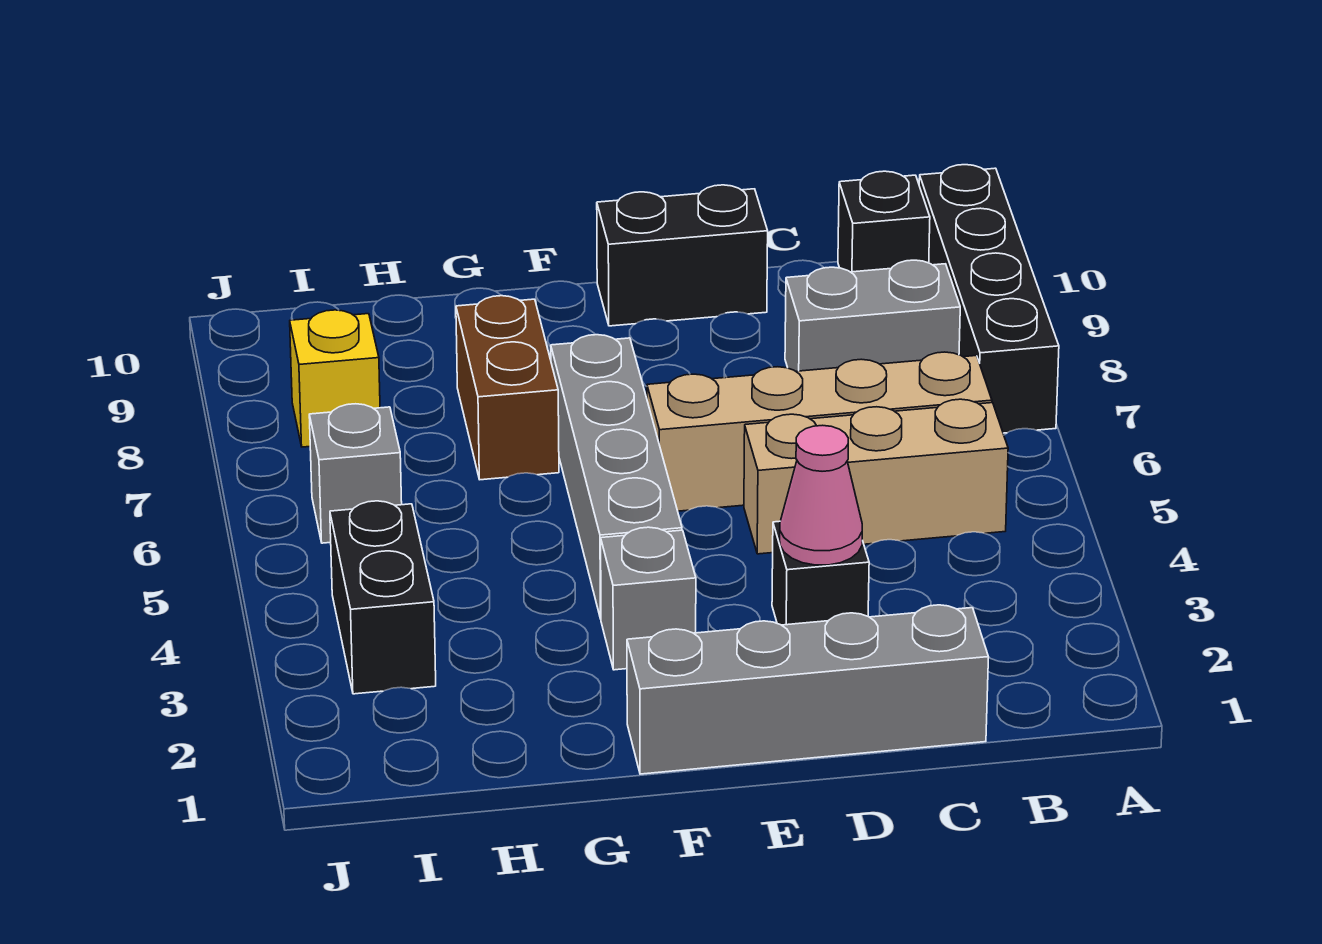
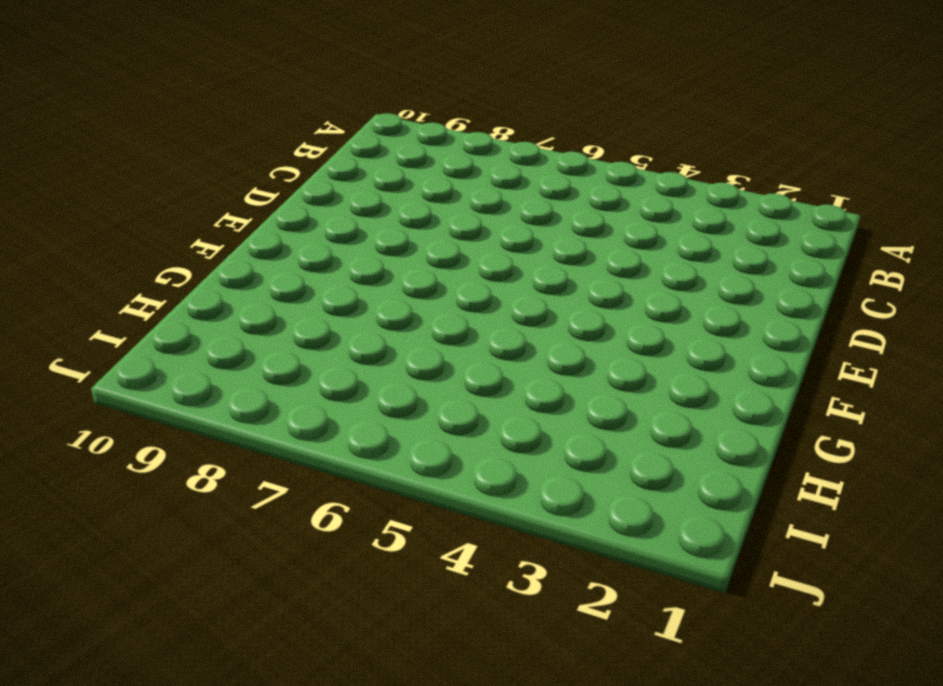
none -> black brick A7:A10 level 1
none -> tan brick B5:D5 level 1
none -> tan brick B6:E6 level 1

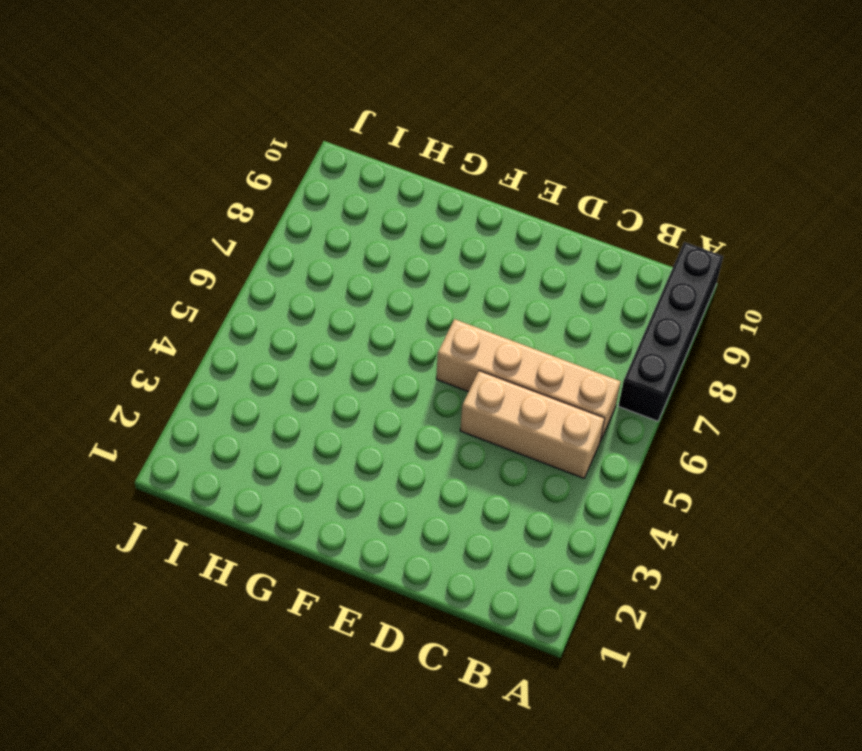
none -> grey brick B8:C8 level 1
none -> black brick B10 level 1
none -> grey brick C1:F1 level 1

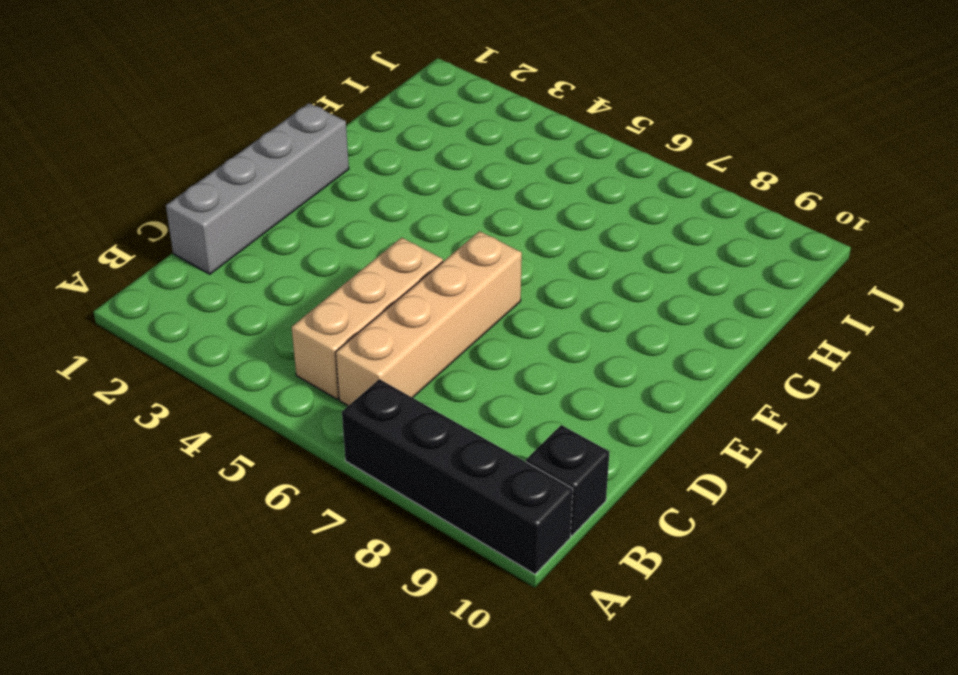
none -> grey brick B8:C8 level 1
none -> black brick D3 level 1
none -> black brick D10:E10 level 1

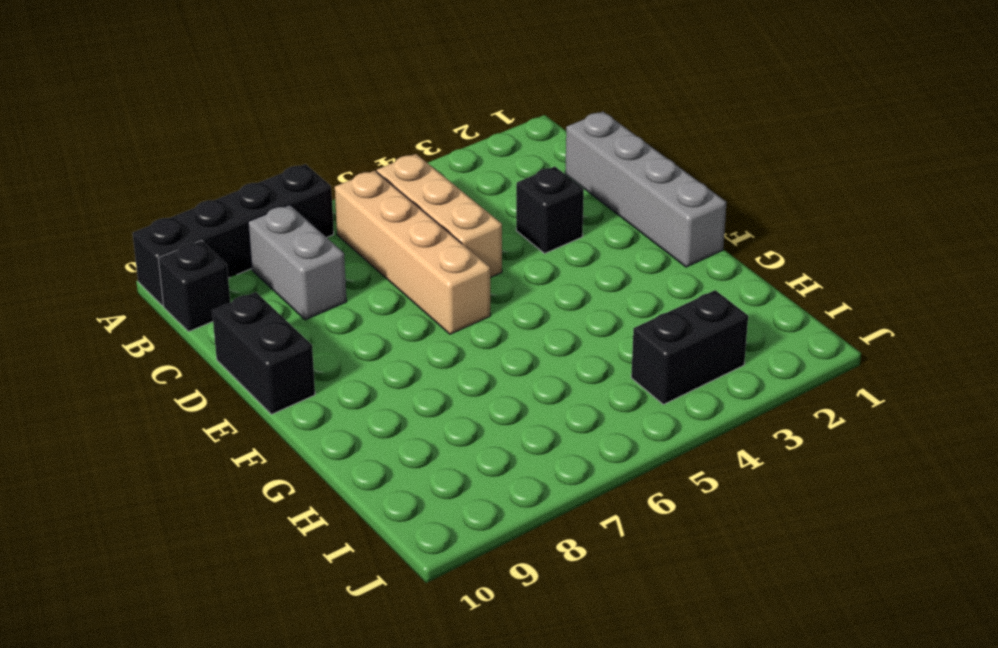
none -> grey brick F3 level 1
none -> grey brick F4:F7 level 1
none -> brown brick G7:G8 level 1

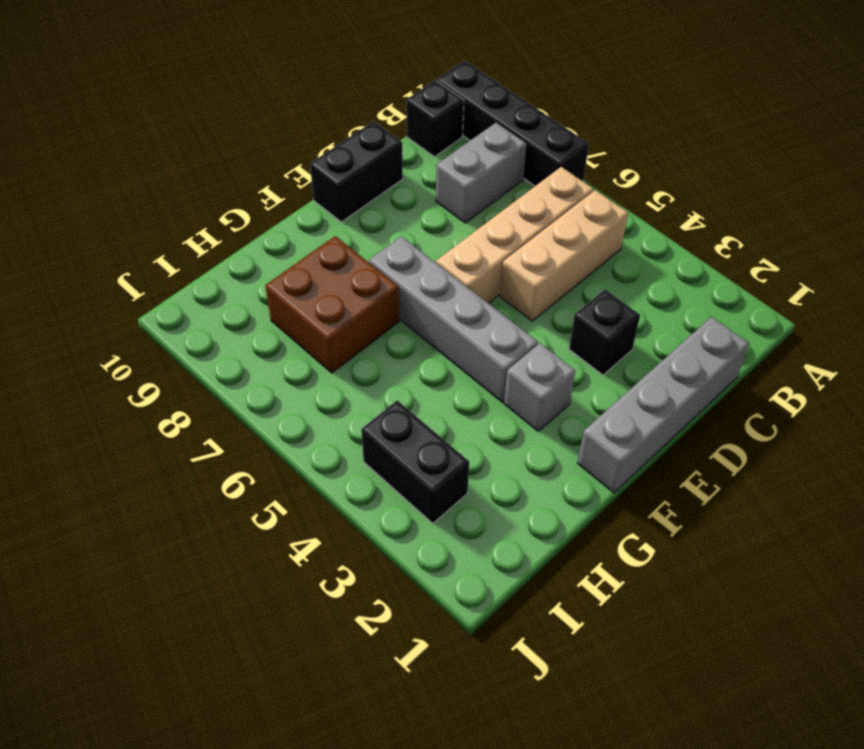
brown brick G7:H8 level 1 -> brown brick G7:G8 level 1
none -> grey brick I6 level 1
none -> yellow brick I8 level 1
none -> pink cone D3 level 2

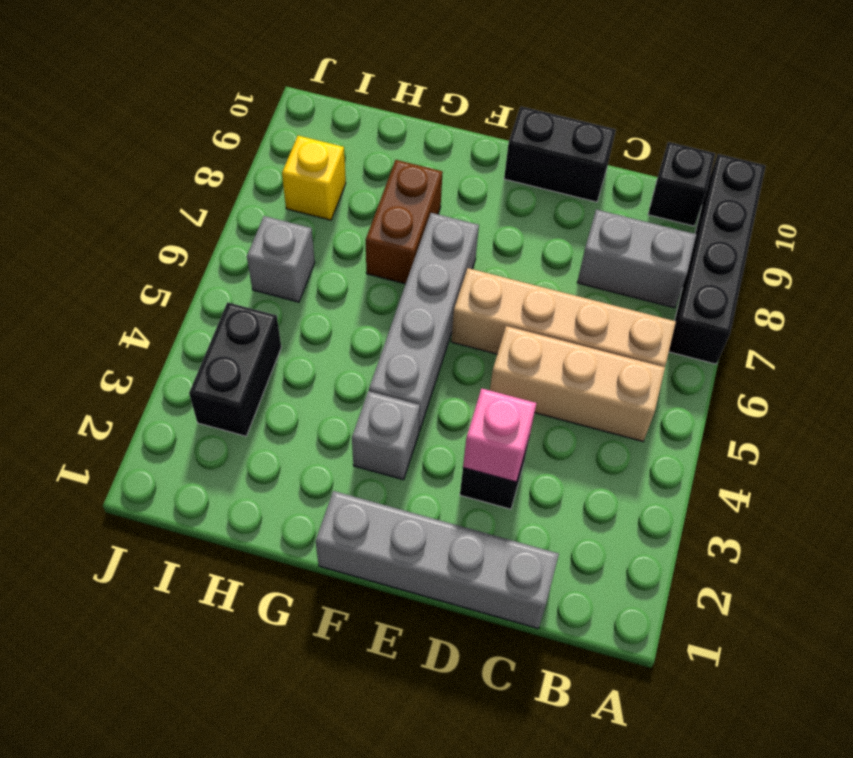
pink brick D3 level 2 -> pink cone D3 level 2

